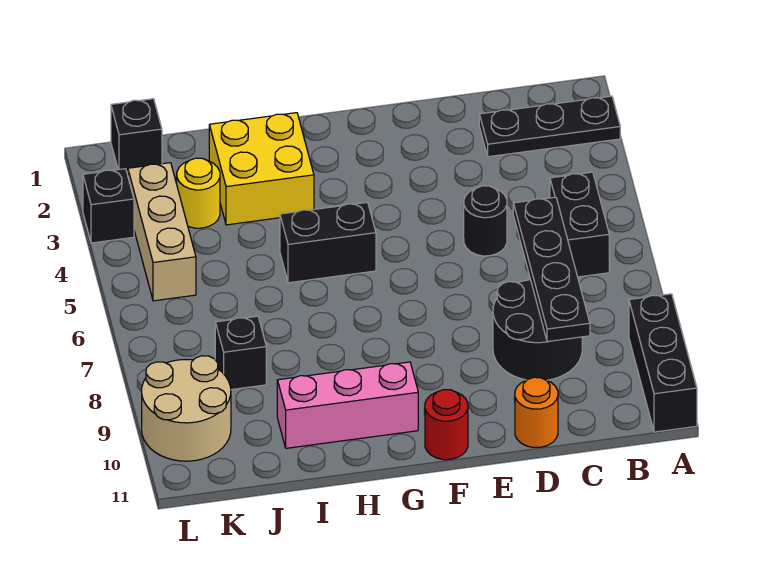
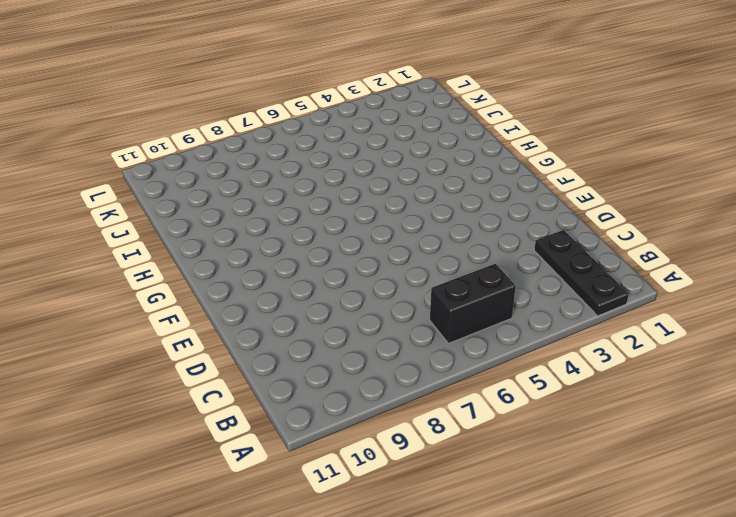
none -> black brick A9:A11 level 1
none -> black round brick C8:D9 level 1
none -> black round brick D5 level 1

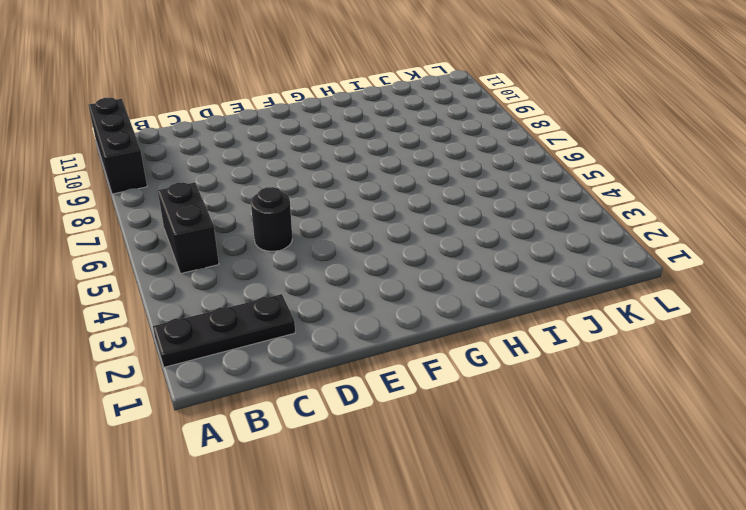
none -> black round brick C8:D9 level 1
none -> orange round brick D11 level 1
none -> red round brick F11 level 1

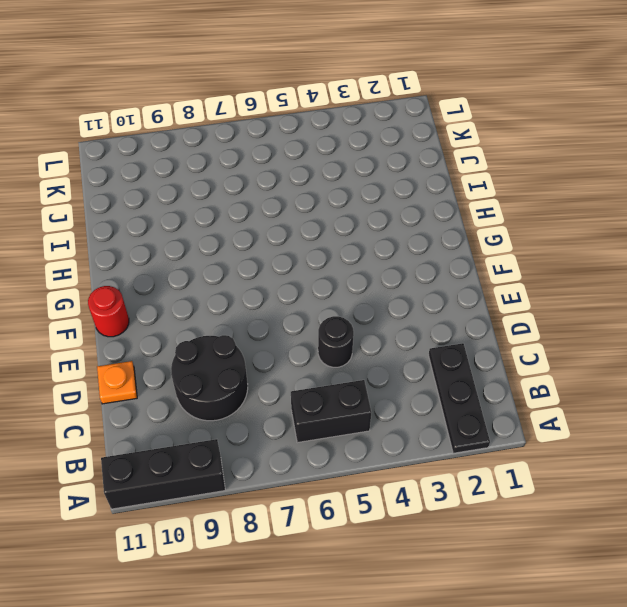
orange plate D11 level 1 -> orange round brick D11 level 1
none -> black brick G5:H5 level 1
none -> pink brick G10:I10 level 1
none -> yellow brick H2:I3 level 1

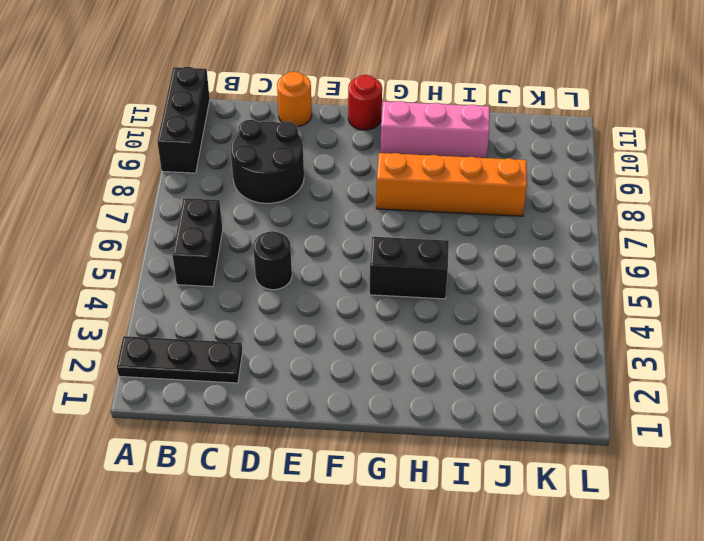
orange brick G8:J8 level 1 -> black brick J8 level 1
none -> yellow brick H2:I3 level 1
none -> yellow round brick J3 level 1
none -> black brick K1 level 1

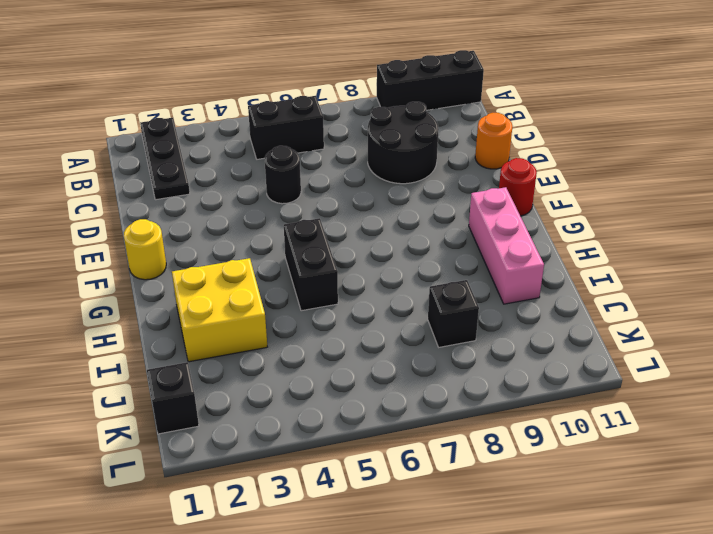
yellow round brick F1 level 1 -> yellow round brick J3 level 1
none -> tan brick K3:K5 level 1
none -> tan round brick K9:L10 level 1
none -> black brick L3 level 1

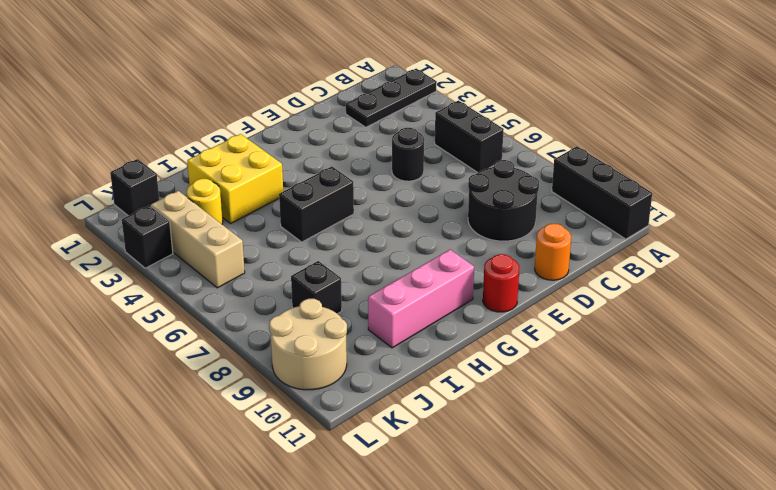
none -> black plate C6:C9 level 2

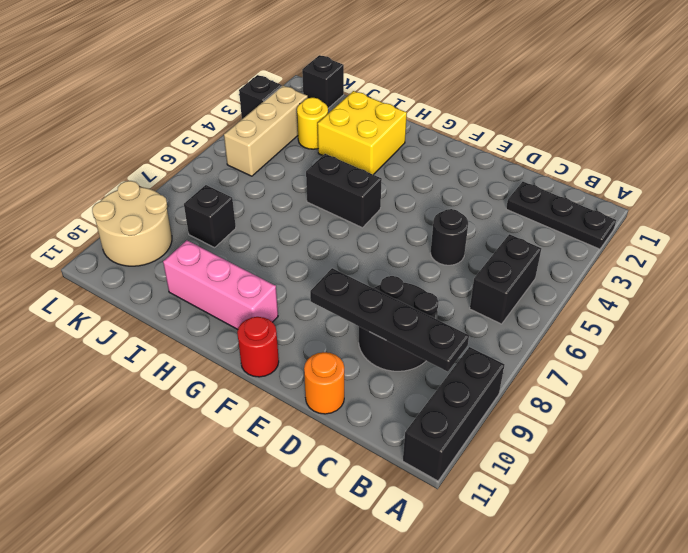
black plate B9:E9 level 2 -> black plate C6:C9 level 2

